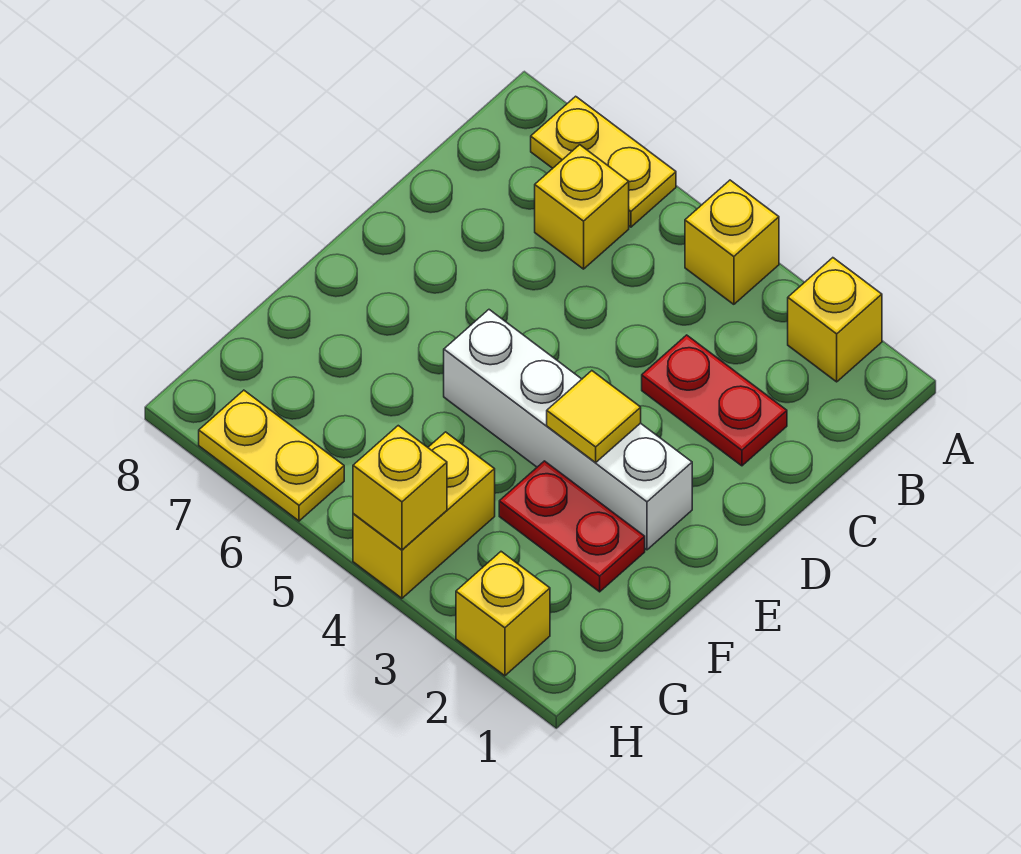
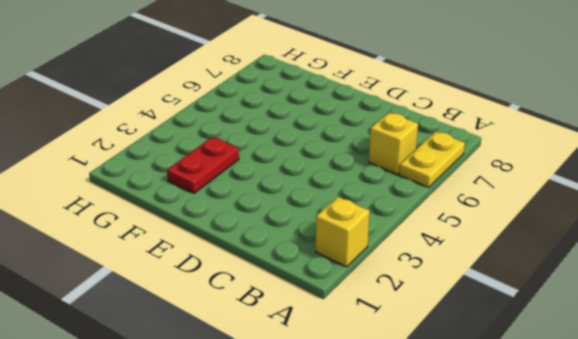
none -> yellow brick A4 level 1
none -> red plate C2:C3 level 1
none -> white brick E2:E5 level 1

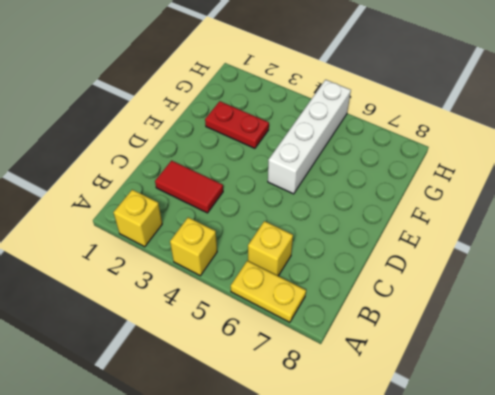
red tile C2:C3 level 1 -> red plate C2:C3 level 1
white brick E5:H5 level 1 -> white brick E2:E5 level 1
none -> yellow brick G4:H4 level 1
none -> yellow brick H2 level 1
none -> yellow plate H6:H7 level 1

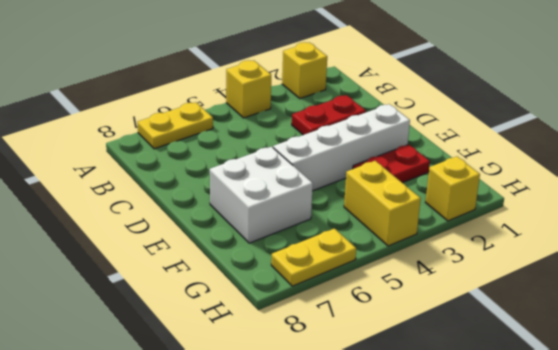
white brick E6:F7 level 1 -> none
none -> yellow brick B6 level 1
none -> yellow tile E3 level 2
none -> yellow brick H4 level 2

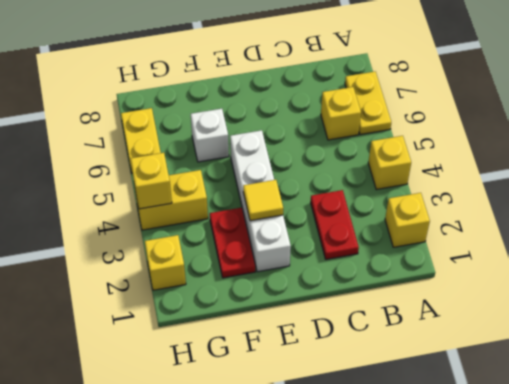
white brick F6 level 1 -> none

